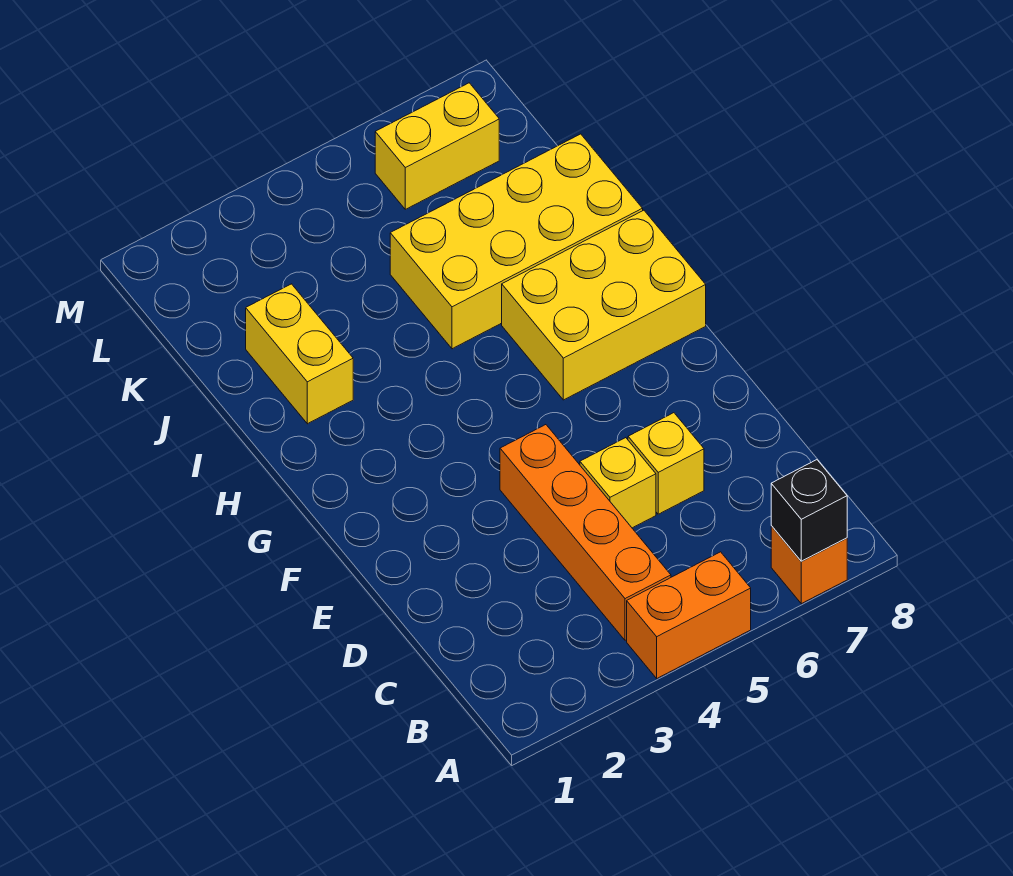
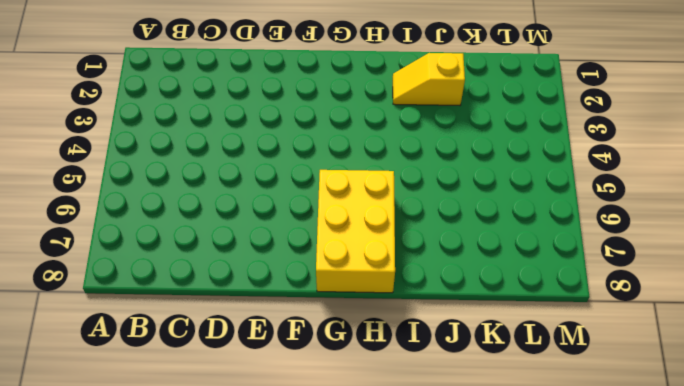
yellow slope I2:J2 level 1 top J -> yellow brick I2:J2 level 1
none -> orange brick A4:A5 level 1
none -> orange brick A7 level 1

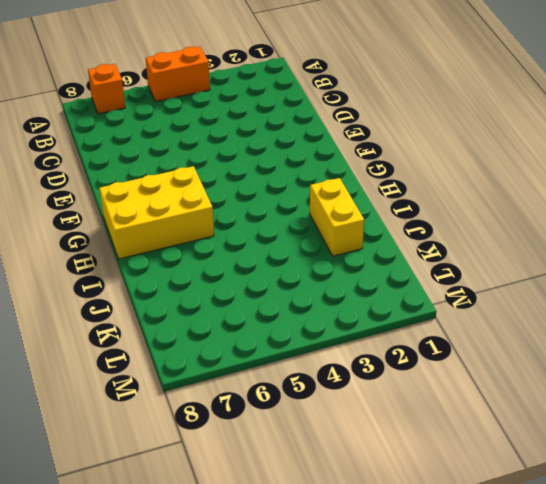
none -> orange brick B4:E4 level 1
none -> yellow brick D5 level 1

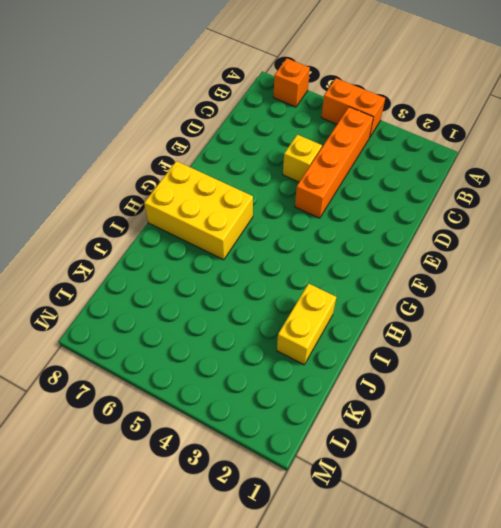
none -> yellow brick D6 level 1
none -> yellow brick I5:J8 level 1

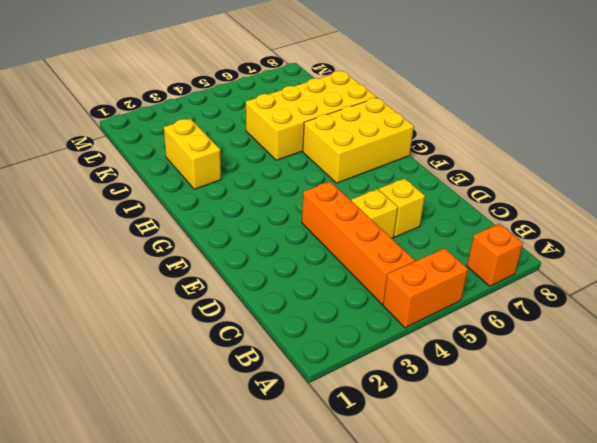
none -> yellow brick L6:L7 level 1
none -> black brick A7 level 2

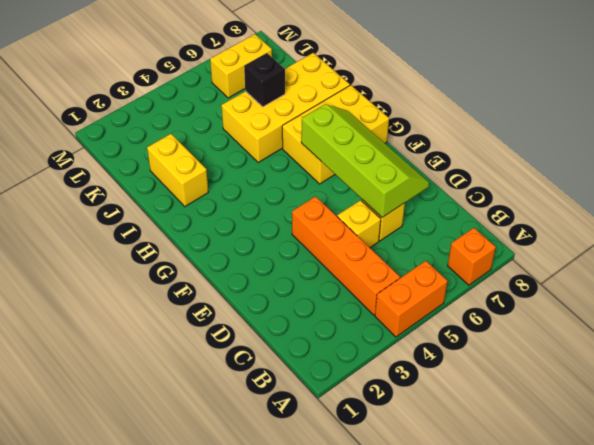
lime slope D6:G7 level 2 top 6 -> none
black brick J6 level 2 -> black brick A7 level 2

